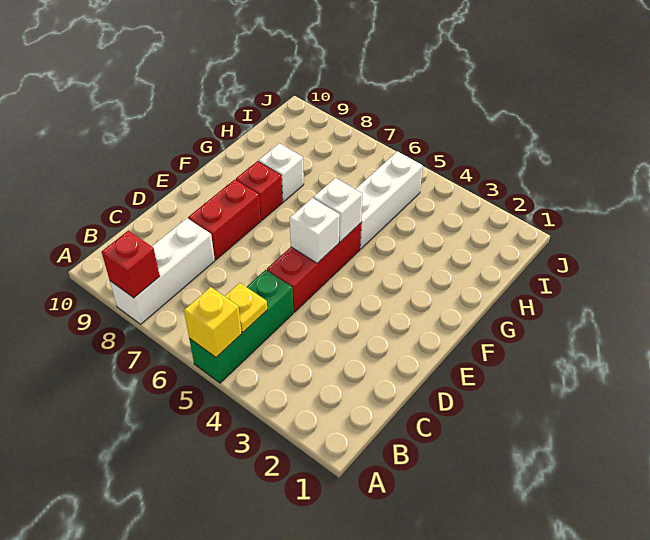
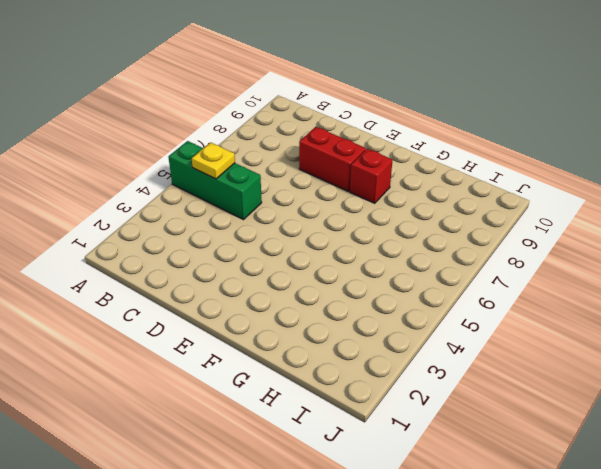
none -> white brick A8:C8 level 1
none -> red brick D5:F5 level 1
none -> white brick G5:I5 level 1

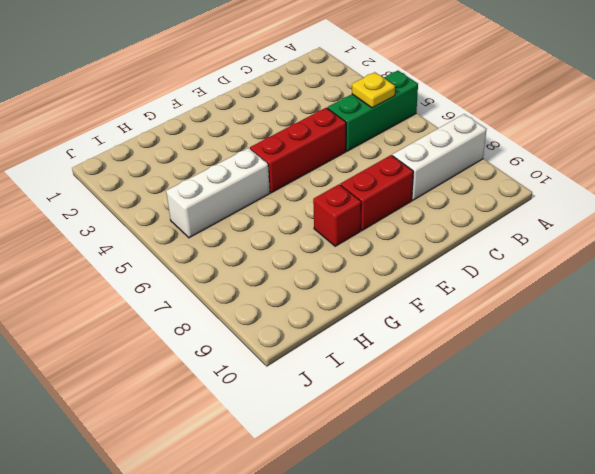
none -> white brick G8 level 1
none -> yellow brick A5 level 2
none -> red brick A8 level 2

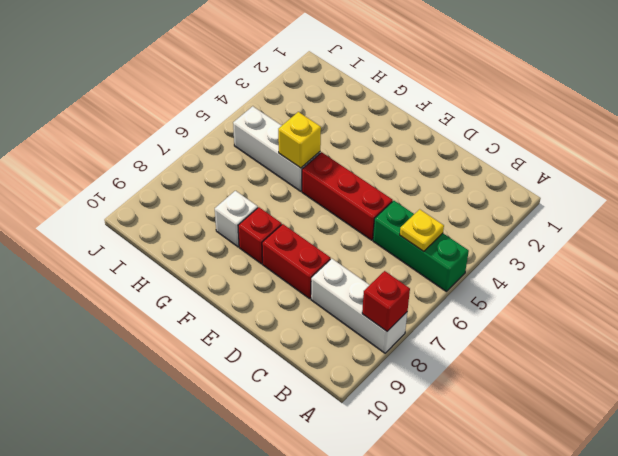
yellow brick G5 level 2 -> yellow brick A5 level 2
none -> white brick E5 level 2
none -> white brick F5 level 2

